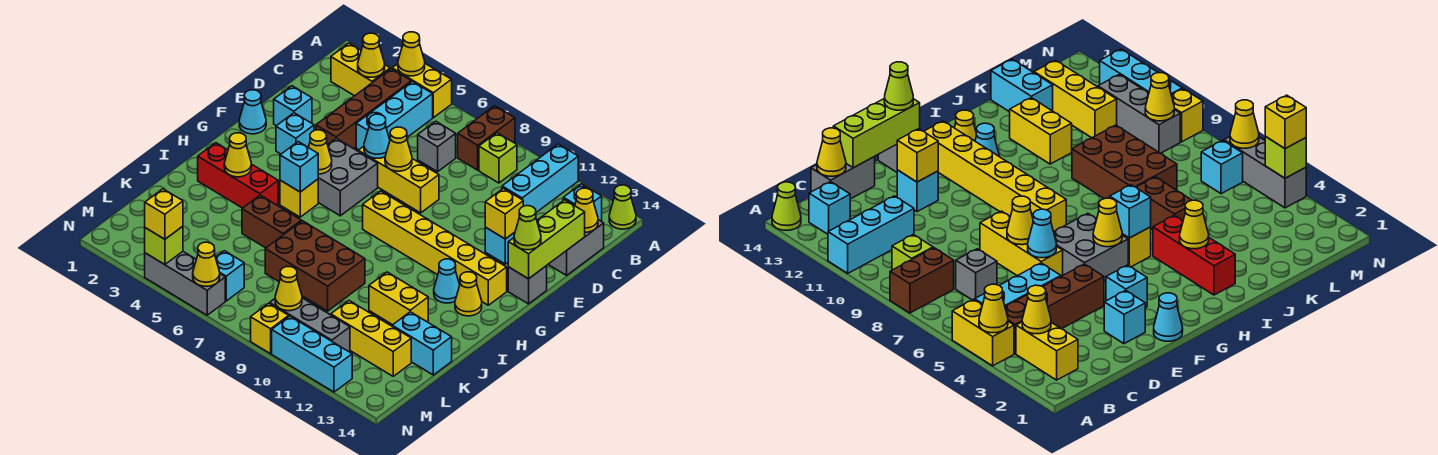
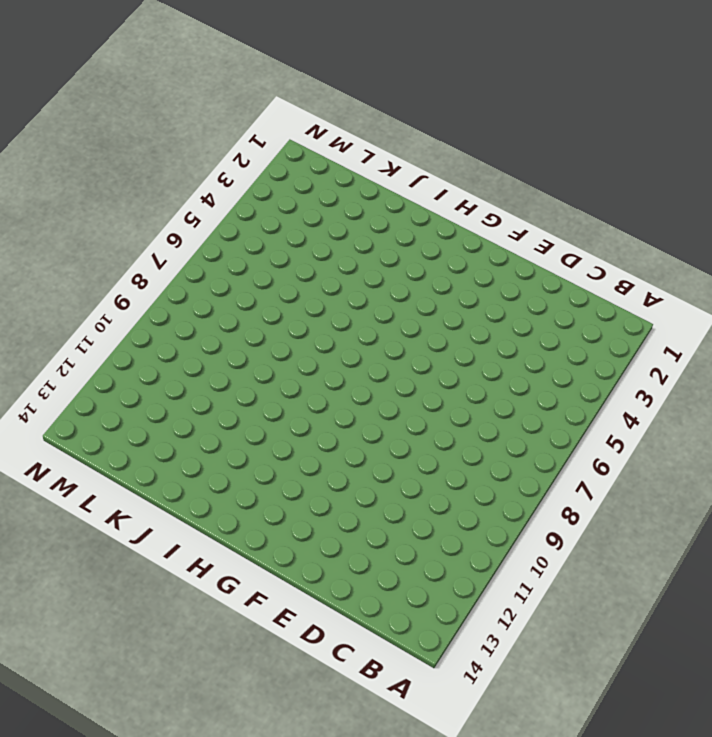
none -> yellow brick A4:A5 level 1
none -> brown brick A8:B8 level 1
none -> cyan brick A11:C11 level 1
none -> lime cone A14 level 1

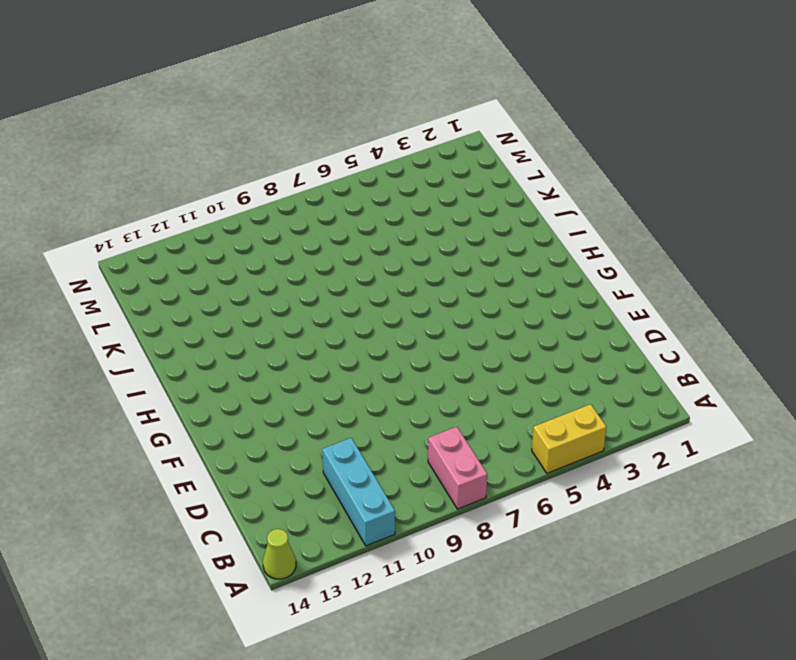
pink brick A8:B8 level 1 -> brown brick A8:B8 level 1
none -> yellow brick B2:B3 level 1
none -> brown brick B4:E4 level 1
none -> cyan brick B5:D5 level 1
none -> lime brick B9 level 1

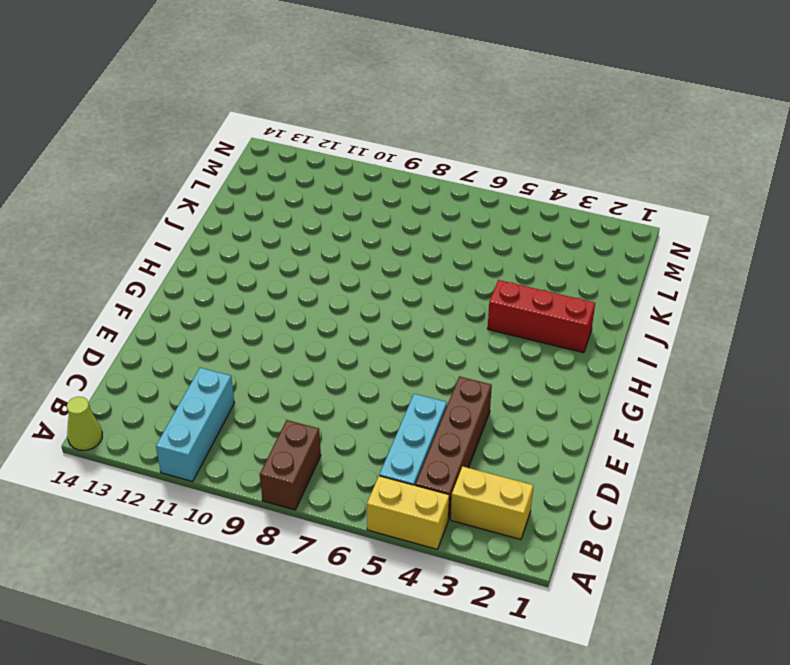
none -> lime brick B9 level 1
none -> cyan brick B13 level 1
none -> grey brick C7 level 1
none -> grey brick C14:D14 level 1

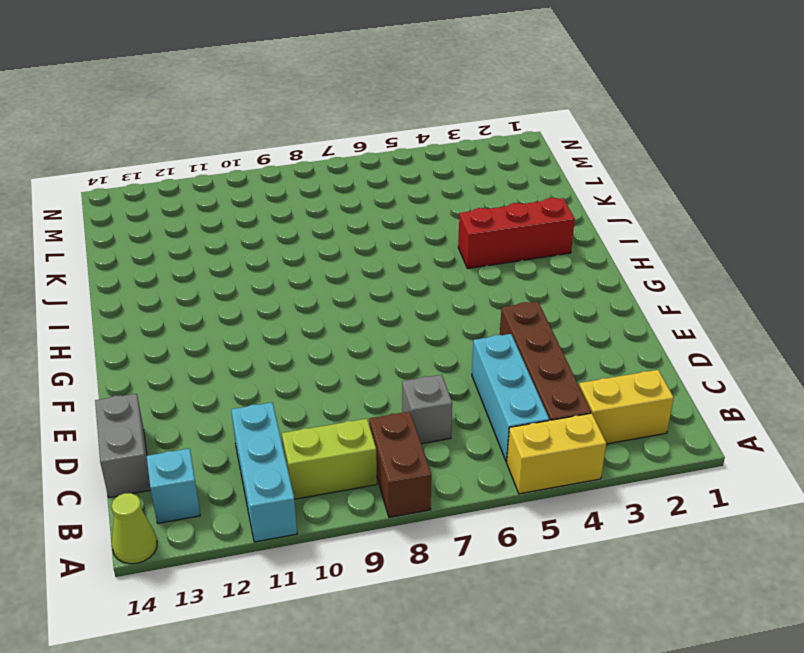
lime brick B9:B10 level 1 -> lime brick B9 level 1
none -> cyan brick E2 level 1
none -> yellow brick E6:E8 level 1
none -> cyan brick E12 level 1
none -> cyan cone F1 level 1

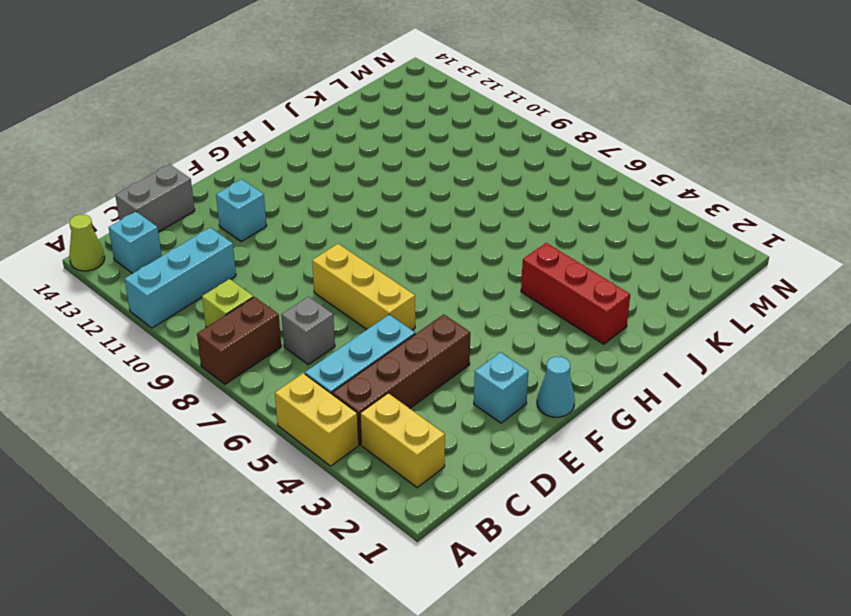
none -> cyan brick F3 level 1
none -> grey brick F5:G6 level 1
none -> grey brick F14 level 1
none -> yellow brick G8:G13 level 1

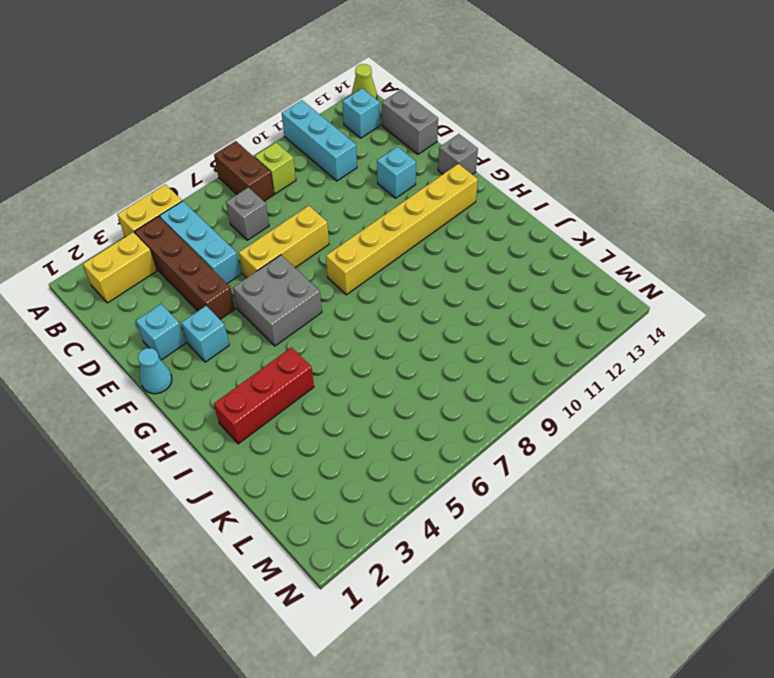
none -> yellow brick H5 level 1
none -> cyan cone H12 level 1
none -> yellow cone H13 level 1
none -> brown brick J5:J6 level 1

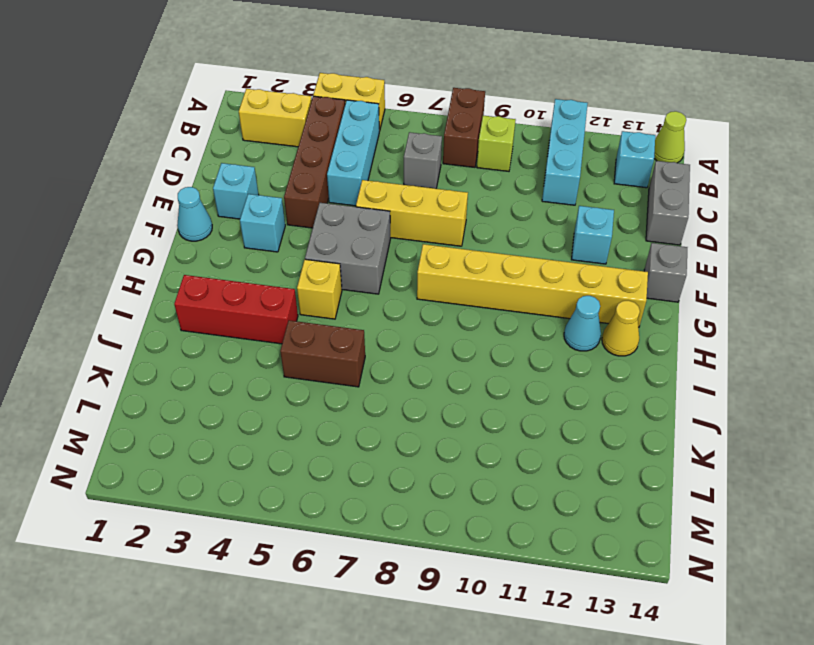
none -> brown brick J7:K9 level 1
none -> yellow brick J11:J12 level 1
none -> cyan brick K13:K14 level 1
none -> yellow brick L11:L13 level 1

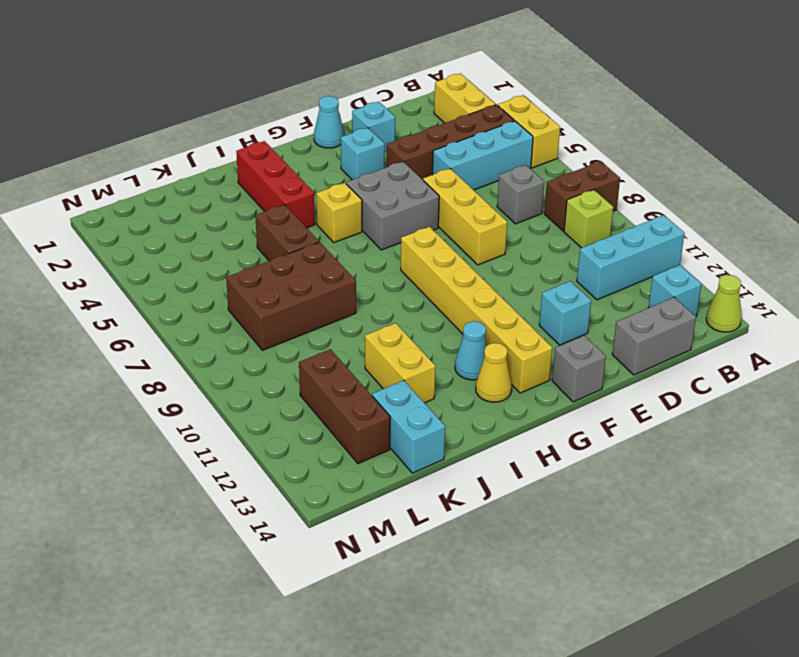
brown brick J7:L8 level 1 -> brown brick J7:K9 level 1
brown brick L11:L13 level 1 -> yellow brick L11:L13 level 1
none -> cyan brick M6 level 1
none -> grey brick M9:M11 level 1
none -> grey brick N4:N6 level 1
none -> yellow brick N9 level 1

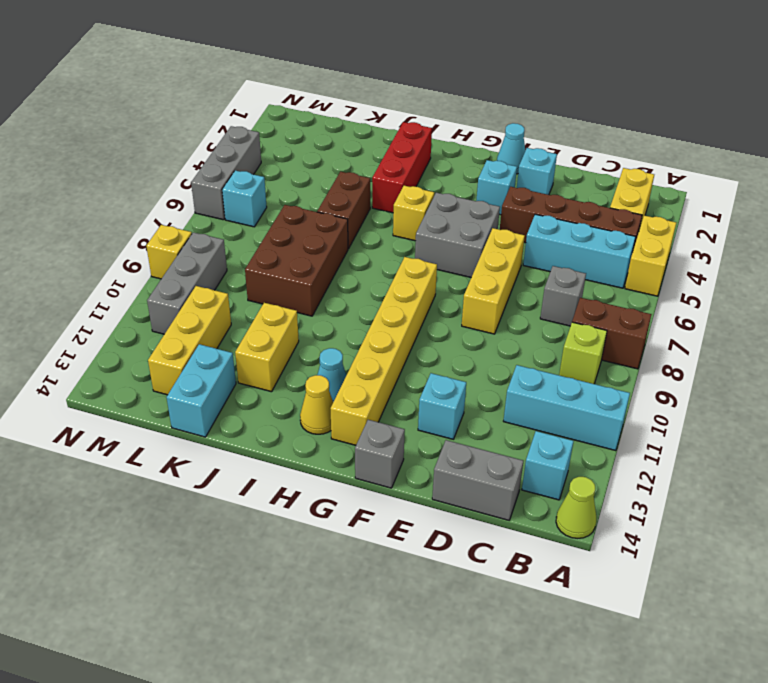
none -> cyan brick N10:N12 level 1
none -> yellow cone A4 level 2
none -> yellow cone B3 level 2
none -> yellow cone C14 level 2

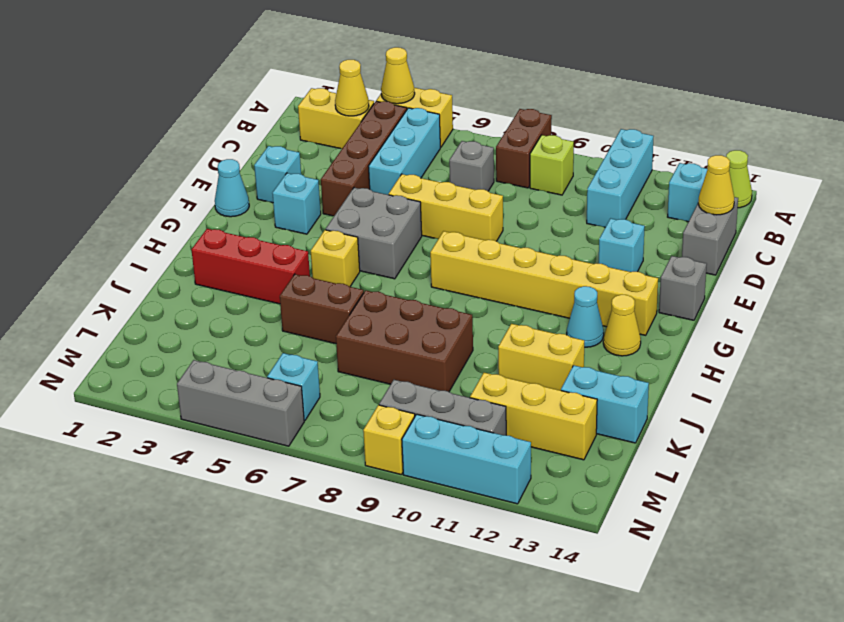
none -> lime brick D14:F14 level 2
none -> cyan cone E6 level 2
none -> yellow cone E7 level 2
none -> yellow brick E12 level 2

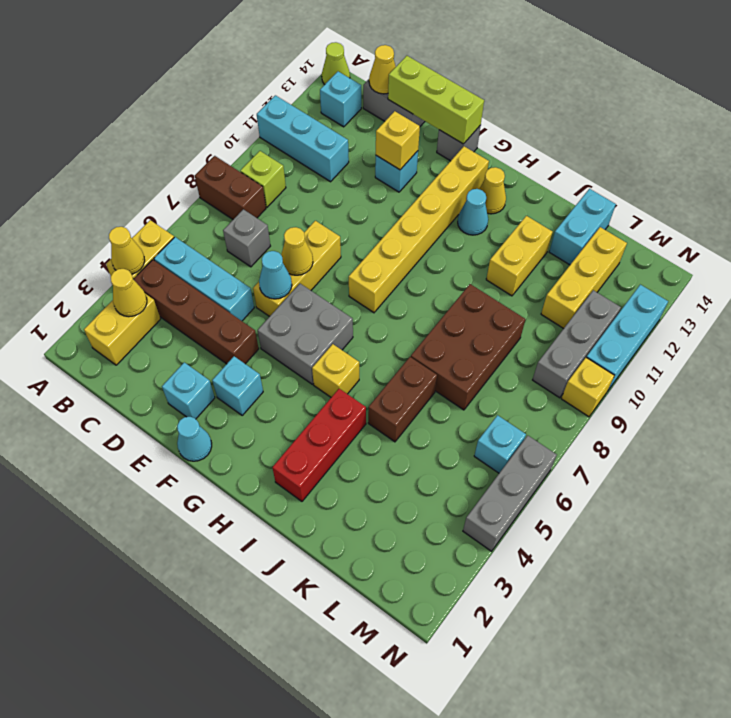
none -> yellow cone G5 level 2
none -> cyan brick H5 level 2
none -> yellow cone I3 level 2
none -> yellow cone M9 level 2

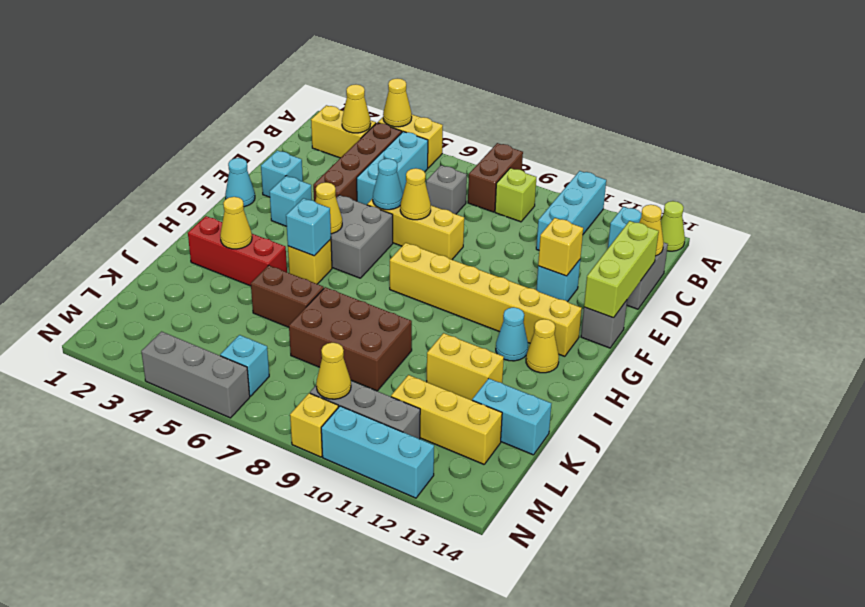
none -> lime brick N4 level 2
none -> yellow cone N6 level 2
none -> lime cone F14 level 3
none -> yellow brick N4 level 3

